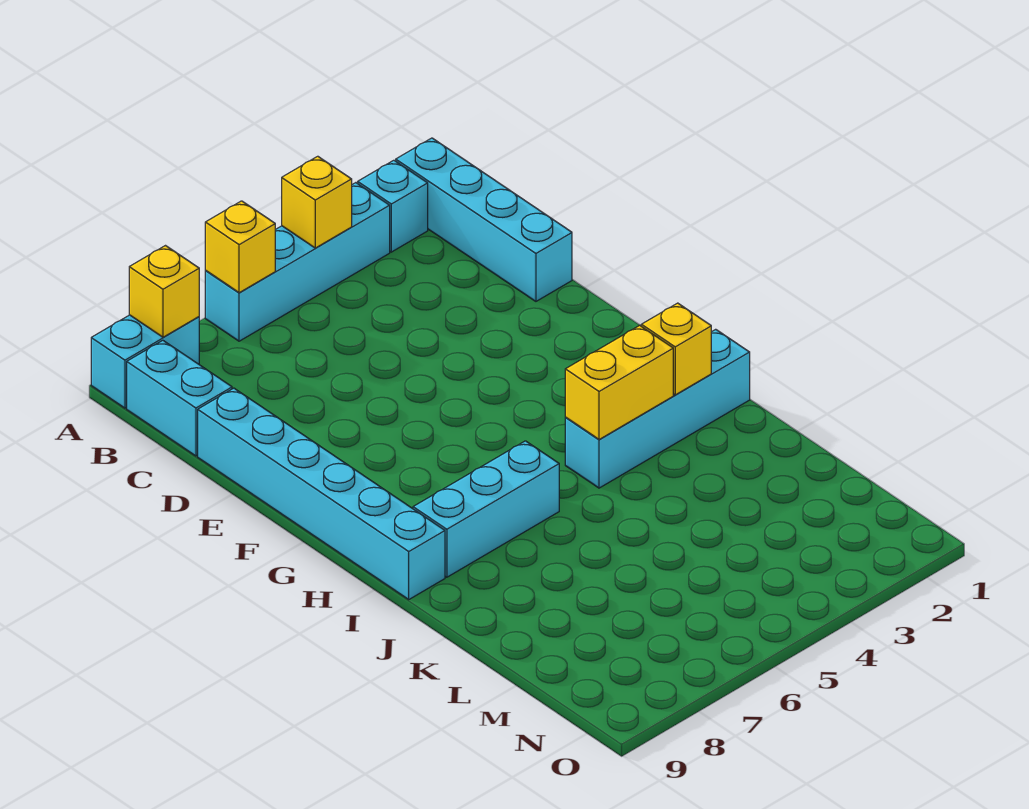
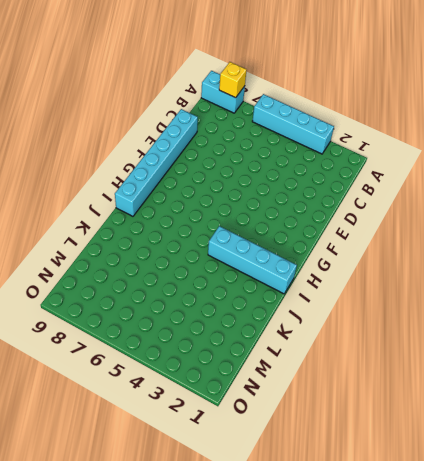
none -> cyan brick A1:D1 level 1
none -> cyan brick A2 level 1
none -> cyan brick B9:C9 level 1

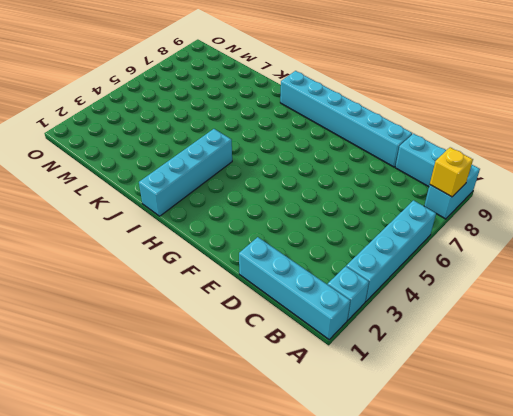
none -> cyan brick I6:I8 level 1
none -> yellow brick A4 level 2
none -> yellow brick A6 level 2

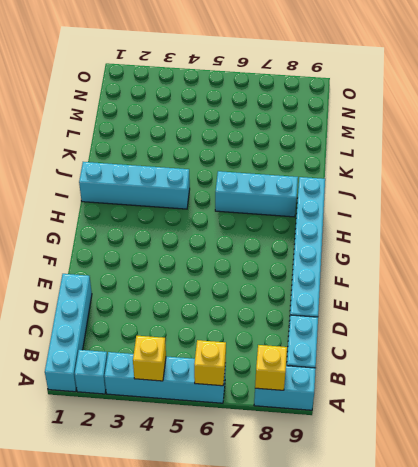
none -> yellow brick I2 level 2
none -> yellow brick I3:I4 level 2

